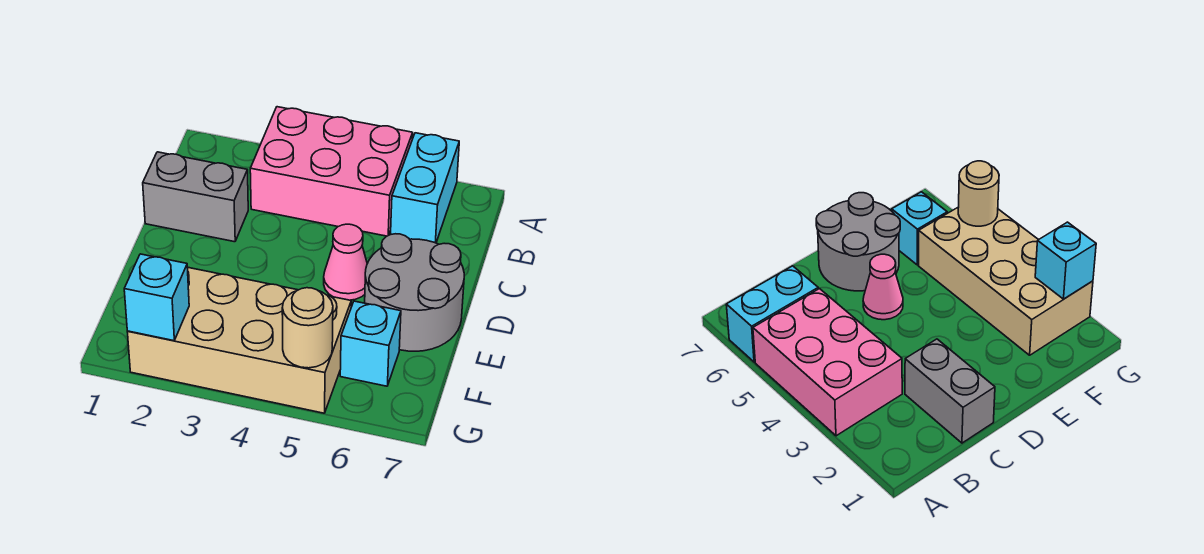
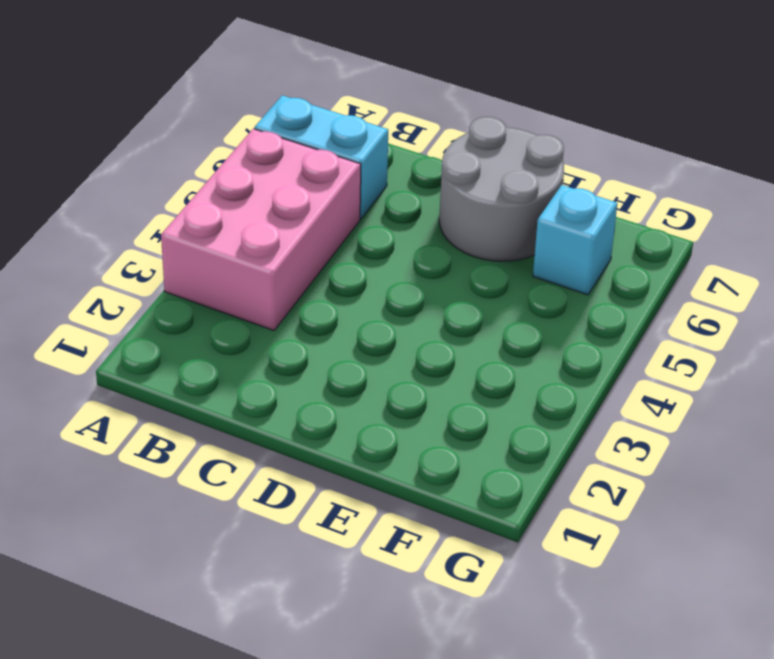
none -> grey brick C1:C2 level 1
none -> pink cone D5 level 1

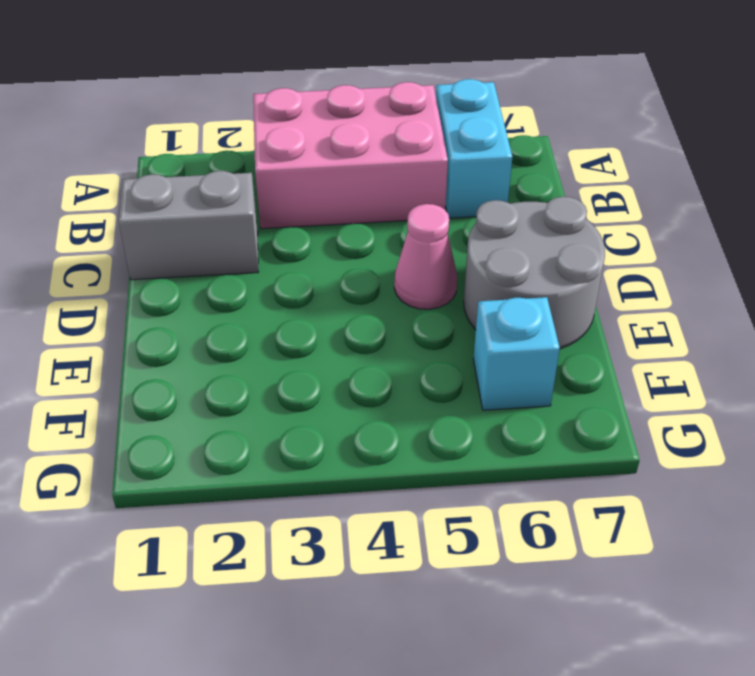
none -> tan brick F2:G5 level 1
none -> cyan brick G2 level 2

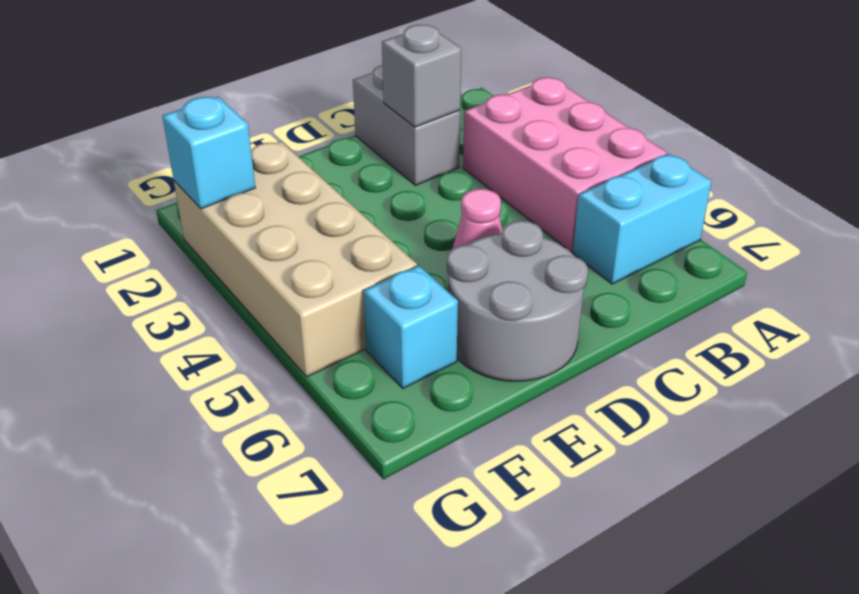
grey brick C2 level 2 -> none
none -> tan round brick G5 level 2

